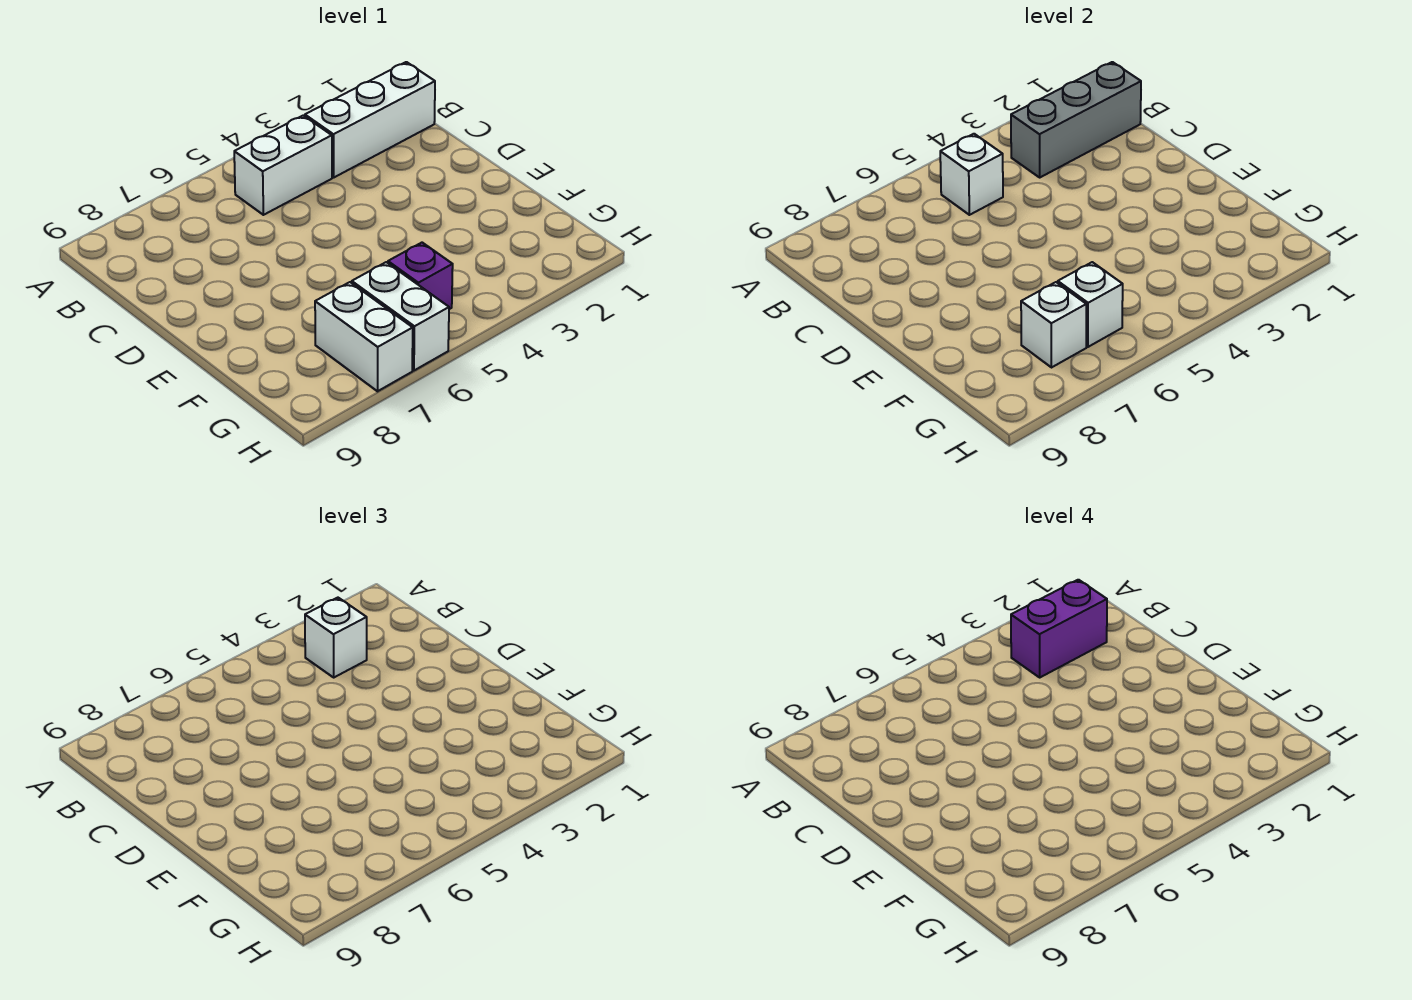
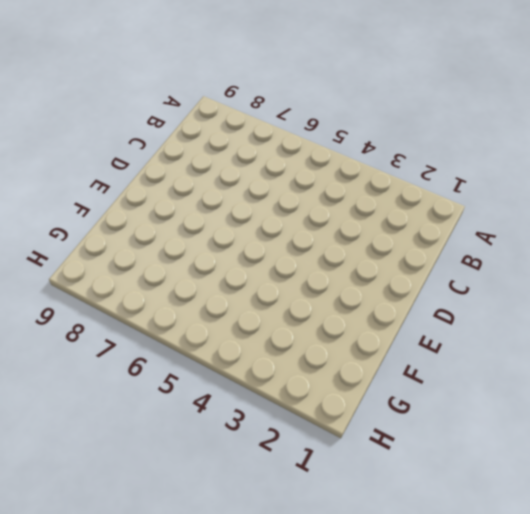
none -> white brick B1:B3 level 1
none -> white brick B4:B5 level 1

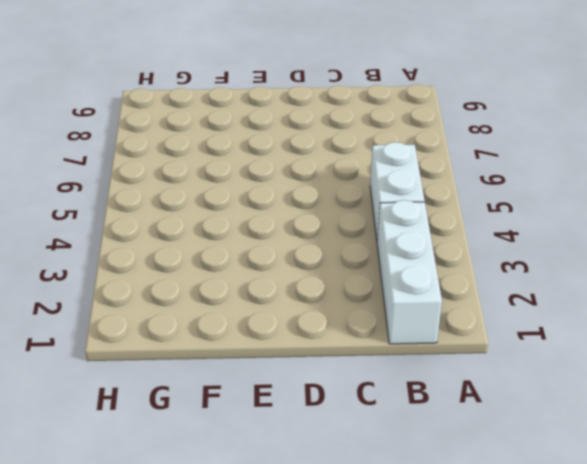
none -> purple brick G5 level 1
none -> white brick G6:H6 level 1

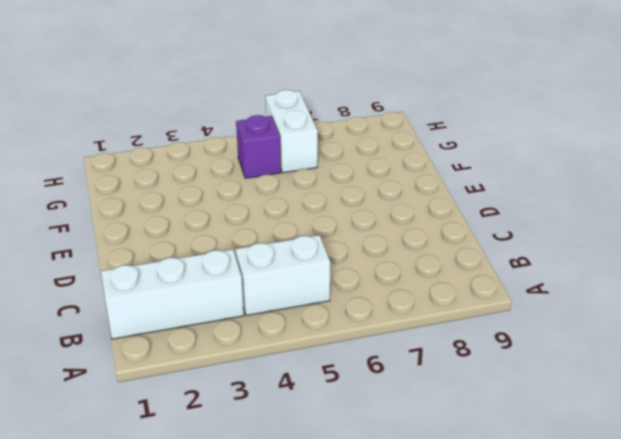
none -> white brick G7:H7 level 1
none -> grey brick B1:B3 level 2

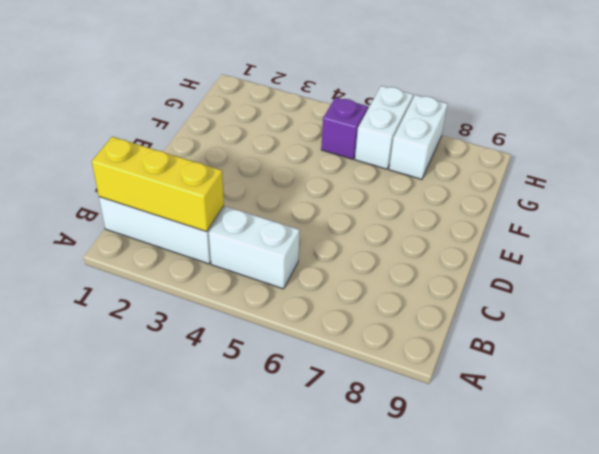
yellow brick B1:B3 level 2 -> grey brick B1:B3 level 2
none -> white brick B5 level 2
none -> white brick G6 level 2

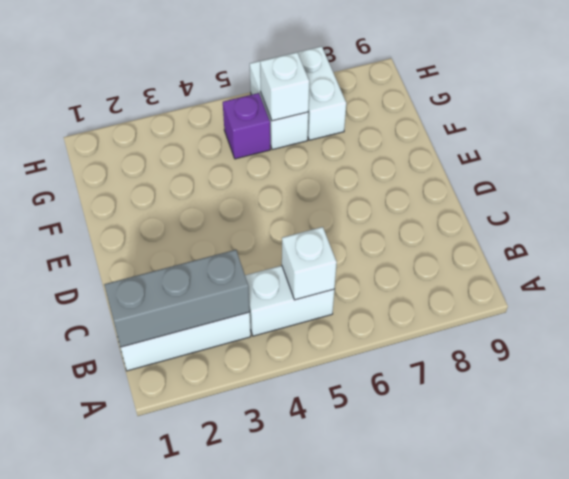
none -> white brick G7 level 2
none -> white brick B3 level 3

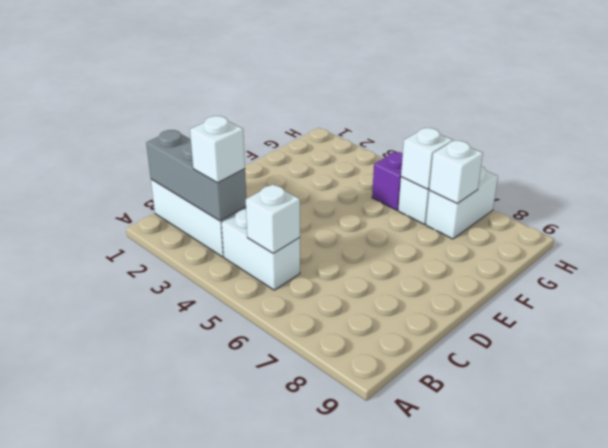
none -> purple brick B2:B3 level 4

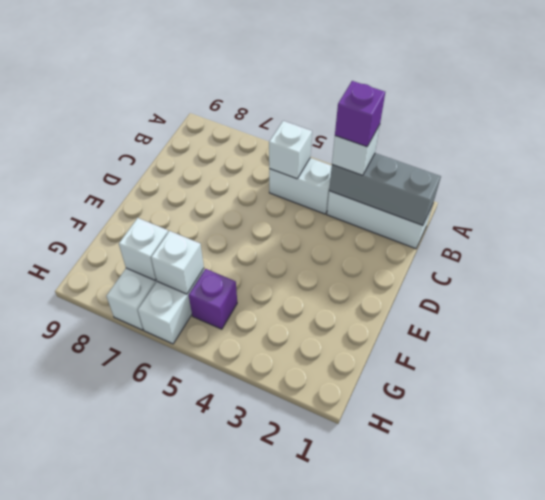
purple brick B3 level 4 -> purple brick B2:B3 level 4

